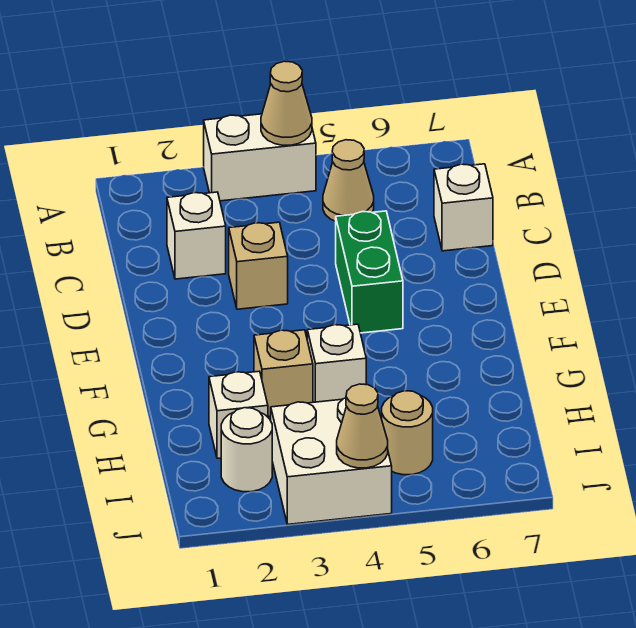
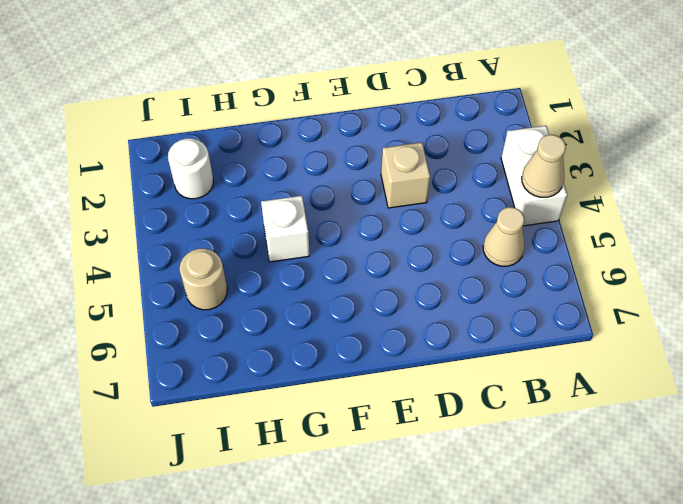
none -> white brick C2 level 1
none -> white brick C7 level 1
none -> green brick D5:E5 level 1

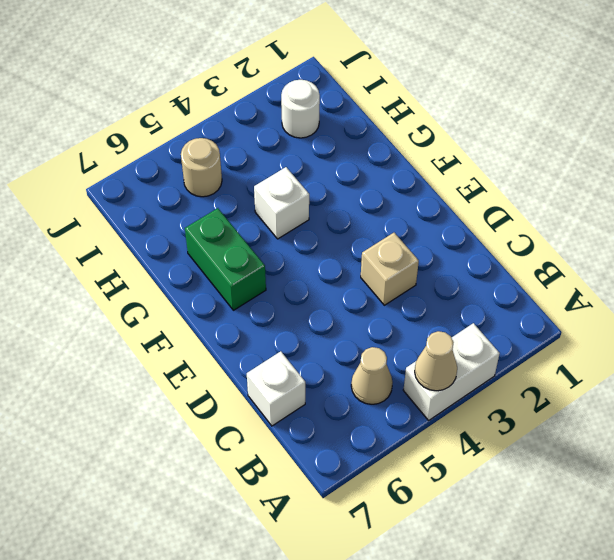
green brick F6:G6 level 1 -> green brick D5:E5 level 1
none -> white brick C2 level 1
none -> tan brick G3 level 1
none -> white brick H2 level 1

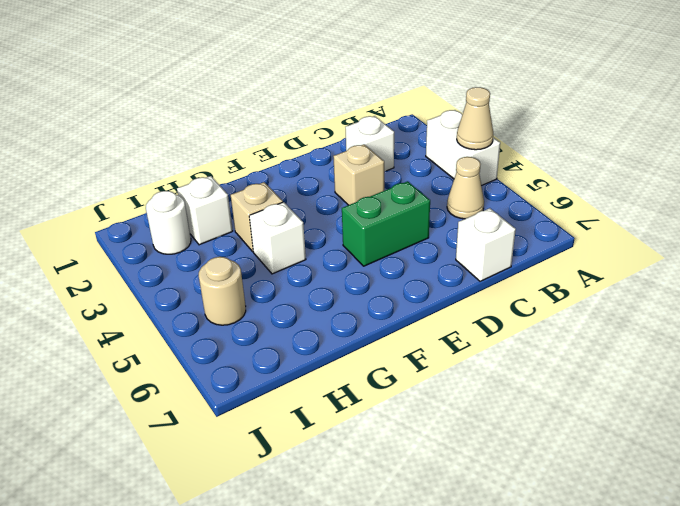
none -> white brick I3:J4 level 1
none -> tan cone J4 level 2

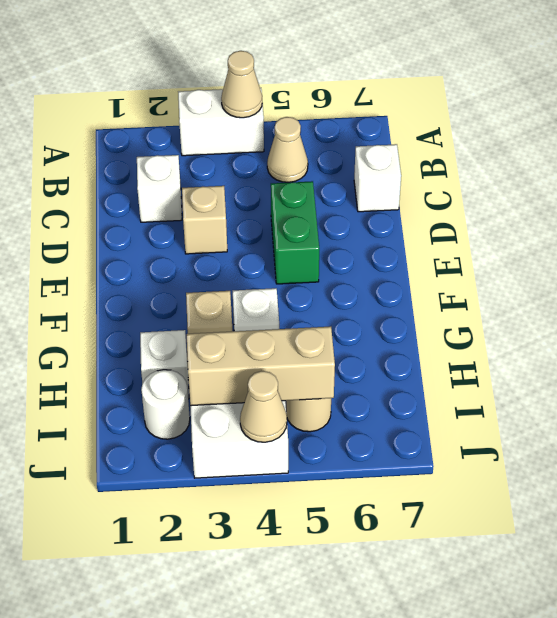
tan brick I3:I5 level 2 -> none

